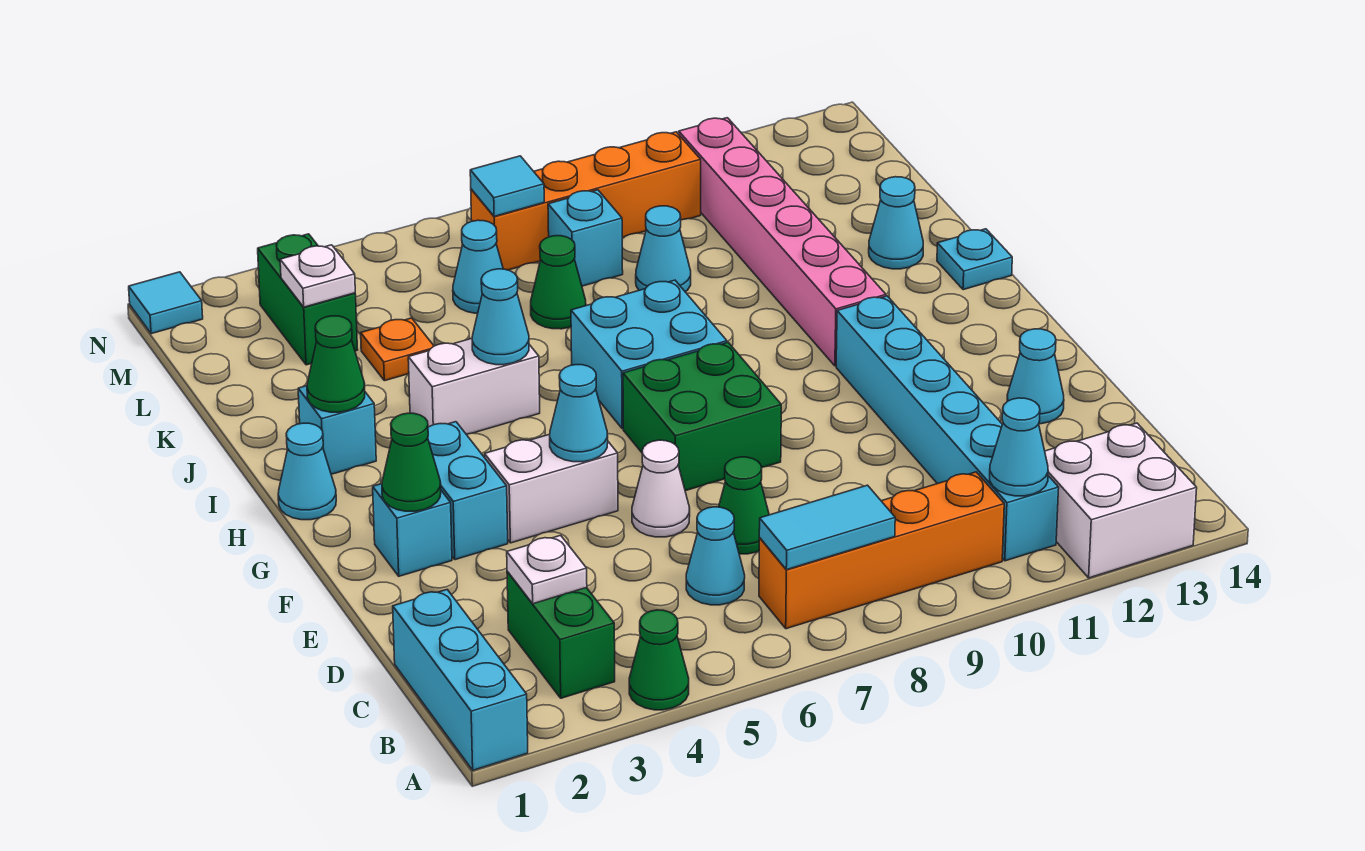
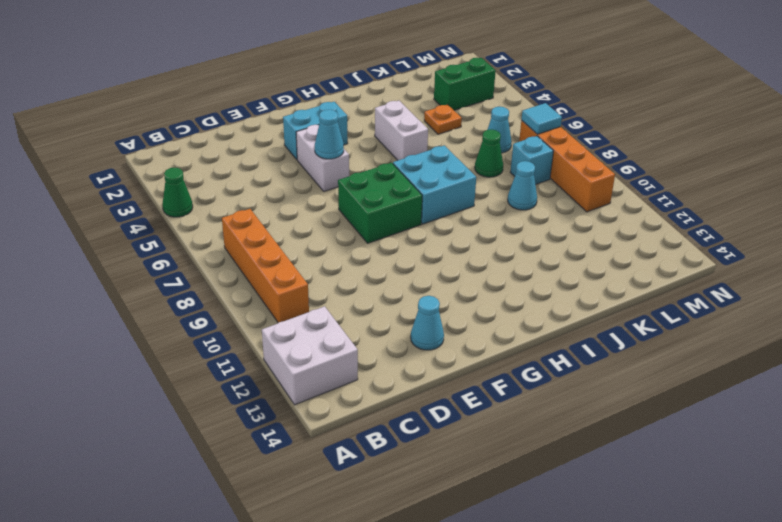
none -> cyan brick A1:C1 level 1
none -> green brick B3:C3 level 1
none -> cyan brick B11:G11 level 1
none -> cyan cone C6 level 1

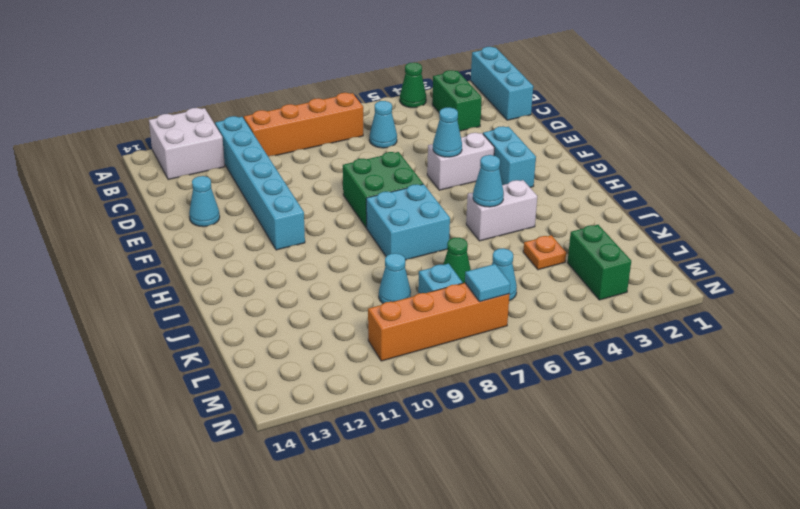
none -> green cone D7 level 1
none -> white cone E6 level 1
none -> cyan brick F2 level 1
none -> cyan cone H1 level 1

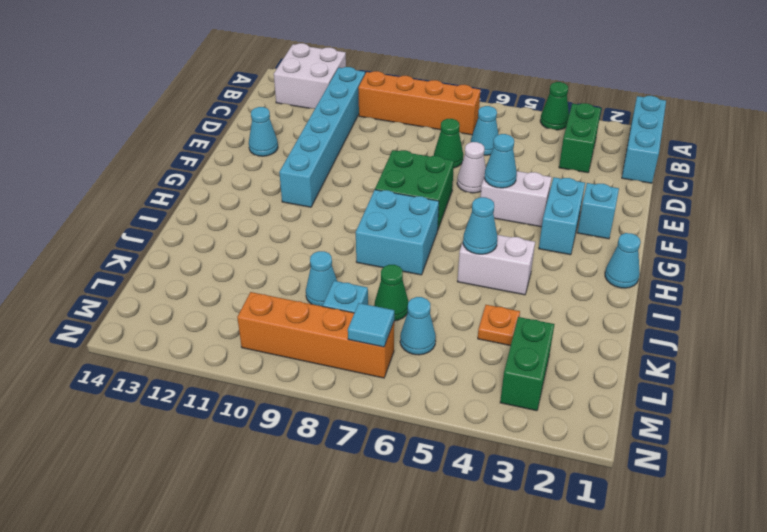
none -> pink brick H11:M11 level 1
none -> cyan brick I2 level 1
none -> cyan plate I14 level 1
none -> cyan cone J13 level 1

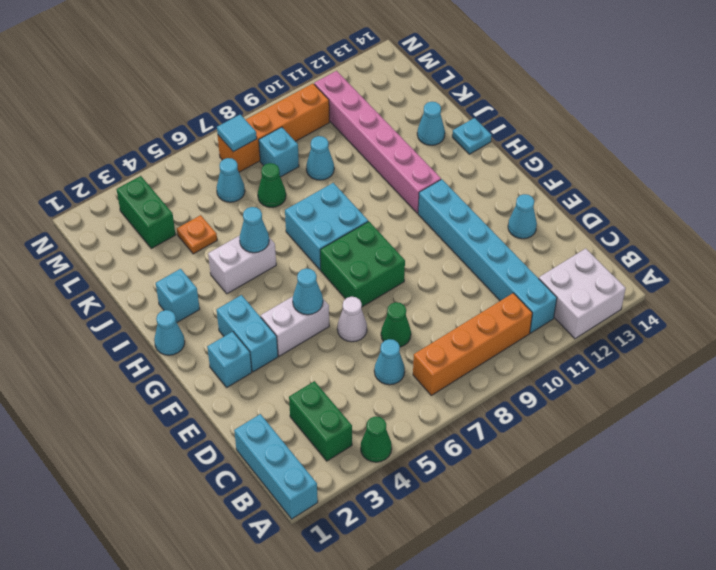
none -> cyan tile N1 level 1
none -> cyan tile B7:B8 level 2
none -> cyan cone B11 level 2
none -> white plate C3 level 2

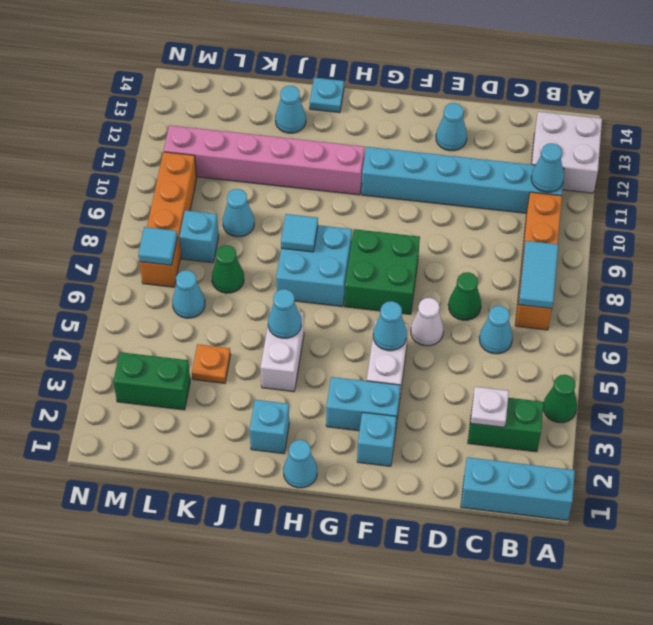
cyan tile I8 level 2 -> cyan tile N1 level 1
none -> green cone F2 level 2
none -> green cone I2 level 2
none -> white plate L3 level 2

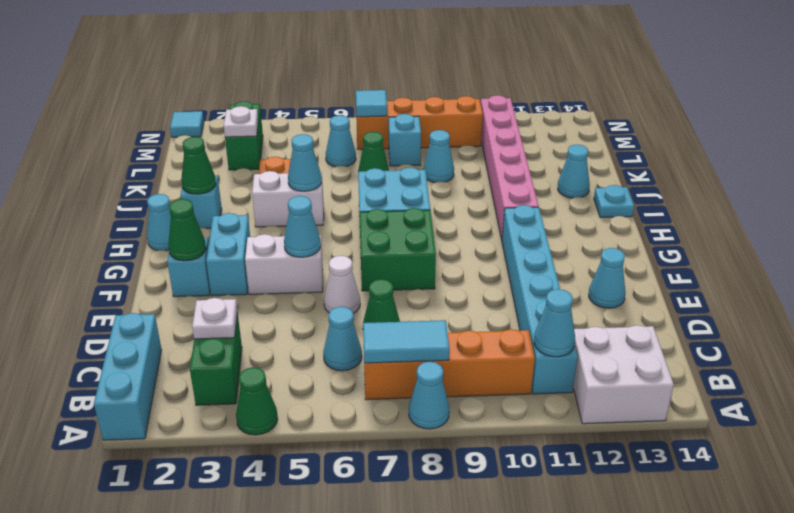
cyan cone A8 level 1 -> none

